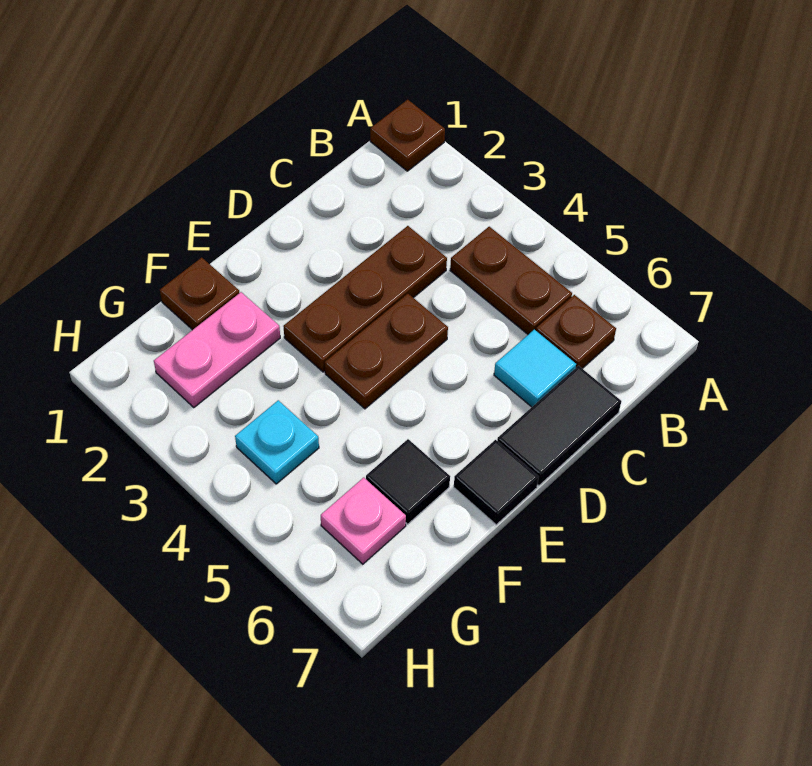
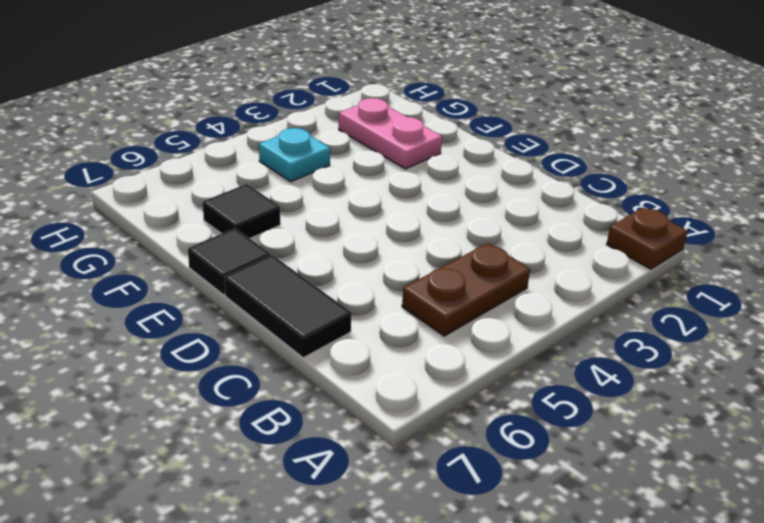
none -> brown plate B6 level 1
none -> brown plate C3:E3 level 1
none -> cyan tile C6 level 1

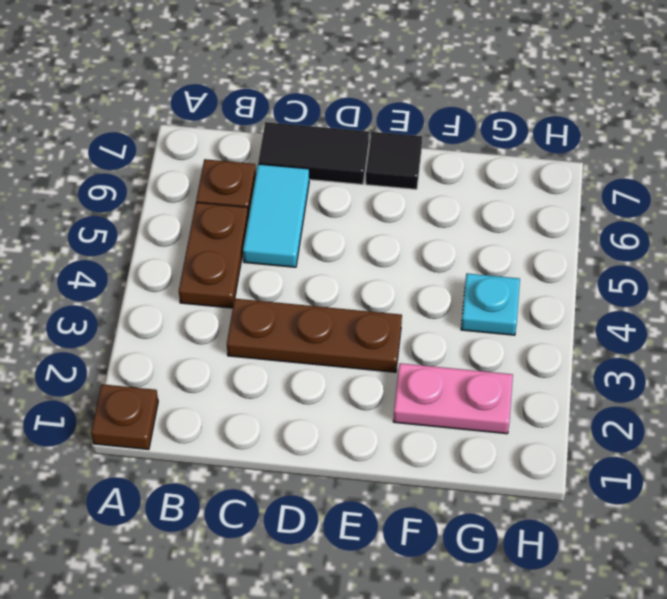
cyan tile C5:C6 level 1 -> cyan tile C6 level 1
none -> brown plate D4:E4 level 1
none -> brown plate F1 level 1
none -> black tile F6 level 1

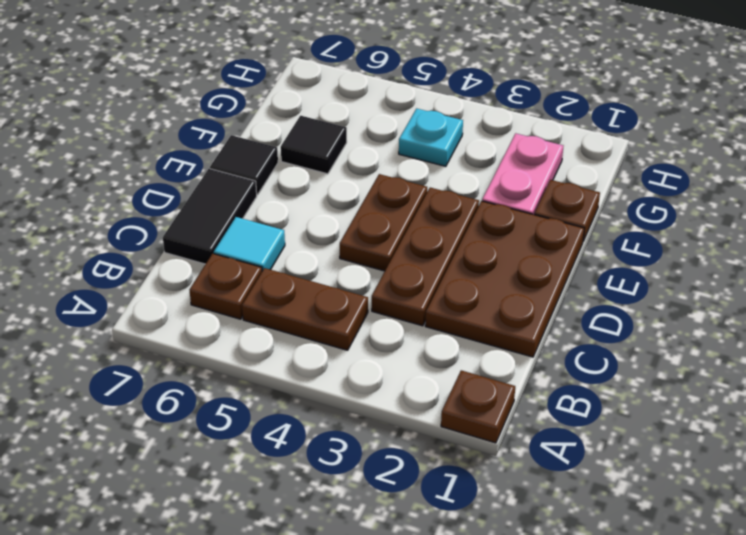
brown plate C1:E2 level 1 -> none
none -> pink plate G6 level 1

